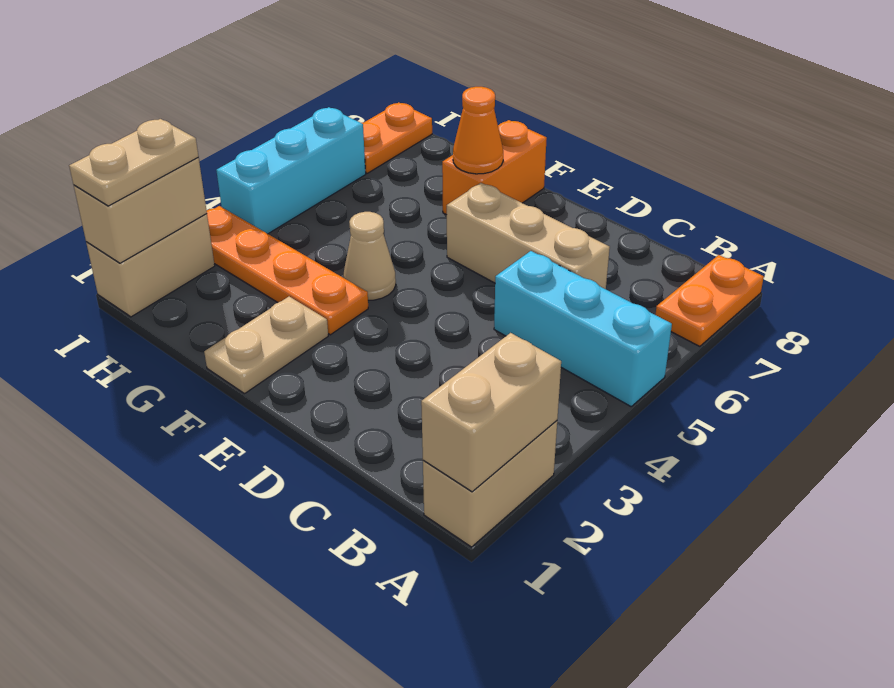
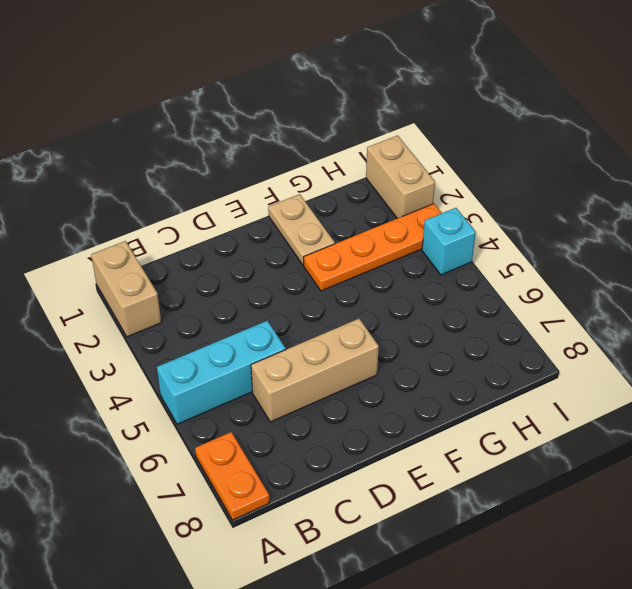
cyan brick I4 level 1 -> cyan brick I4:I6 level 1
none -> tan cone F4 level 1
none -> orange brick F7:F8 level 1
none -> orange plate I7:I8 level 1

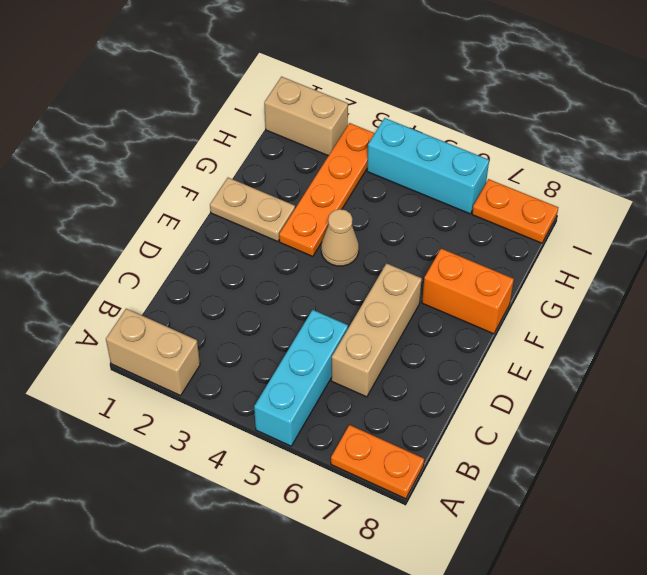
none -> tan brick A1:A2 level 2
none -> orange cone F7 level 2
none -> tan brick I1:I2 level 2

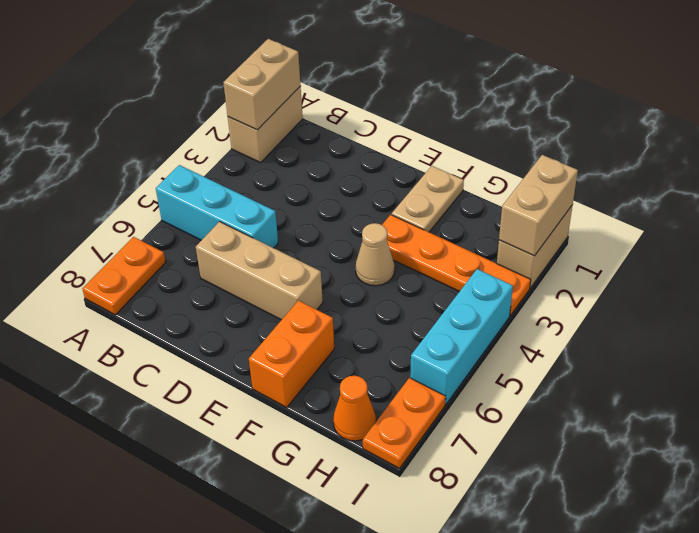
orange cone H8 level 1 -> orange cone F7 level 2
none -> tan plate I1:I2 level 3

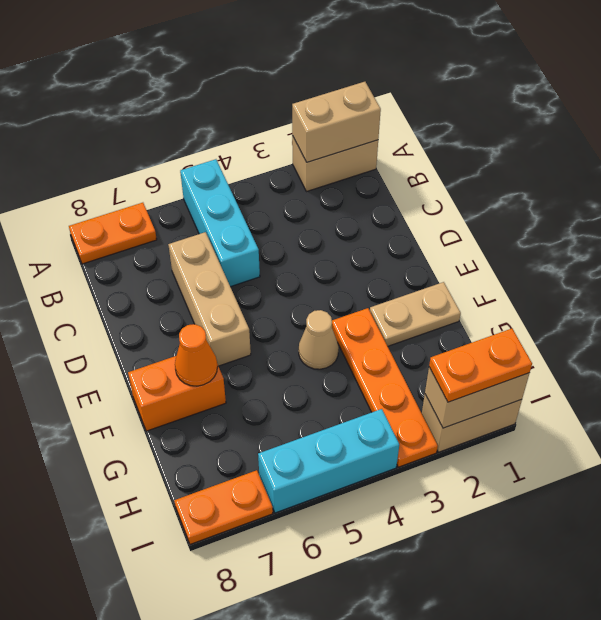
orange plate I1:I2 level 3 -> tan plate I1:I2 level 3

